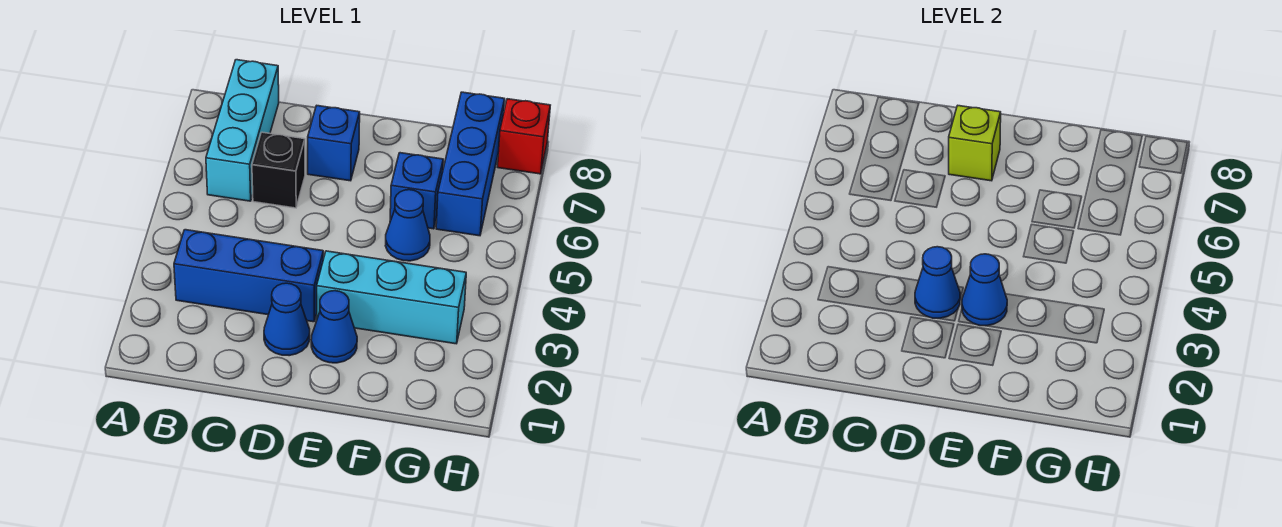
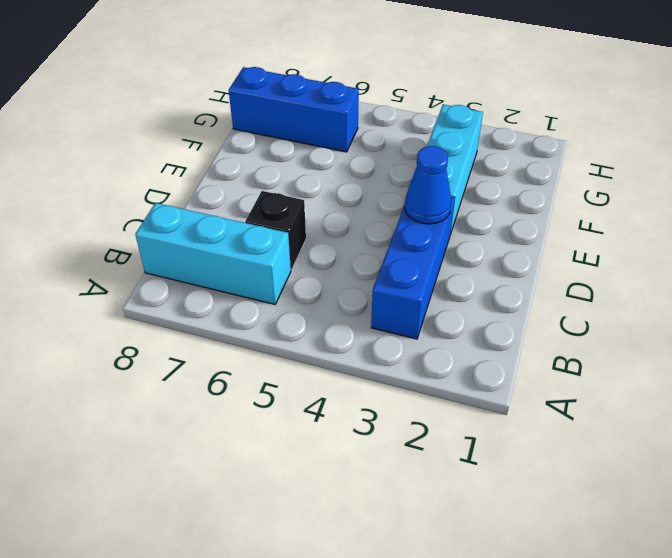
none -> blue cone D2 level 1
none -> blue brick D7 level 1
none -> blue cone E2 level 1

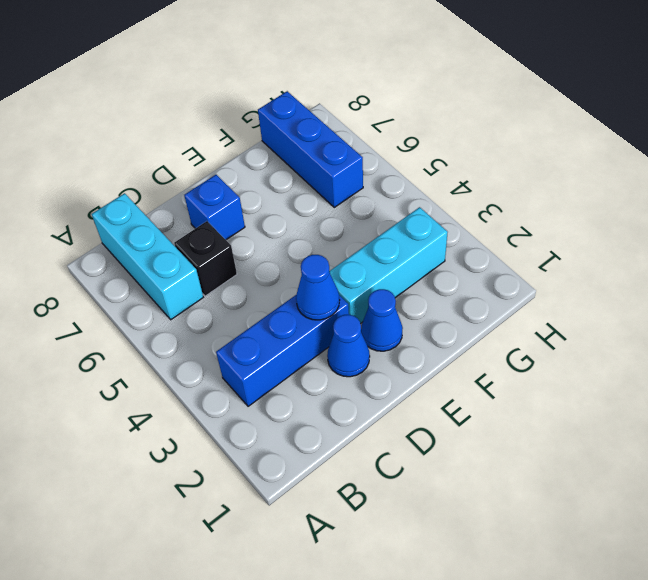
none -> blue cone F5 level 1
none -> blue brick F6 level 1
none -> red brick H8 level 1

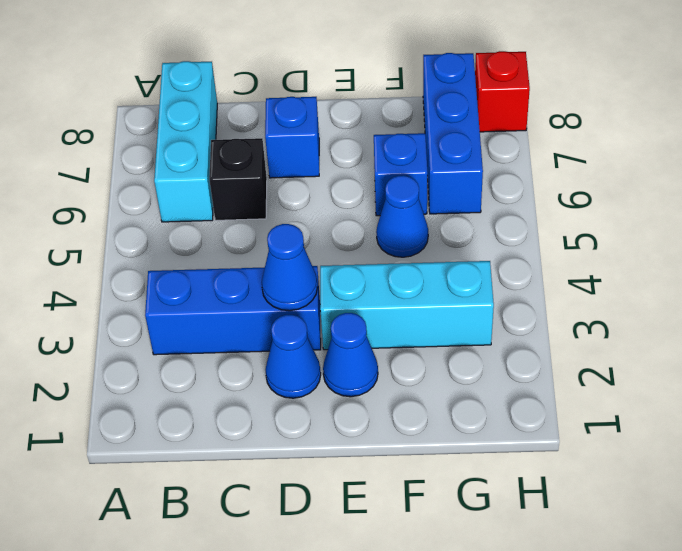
none -> lime brick D7 level 2
none -> blue cone E3 level 2

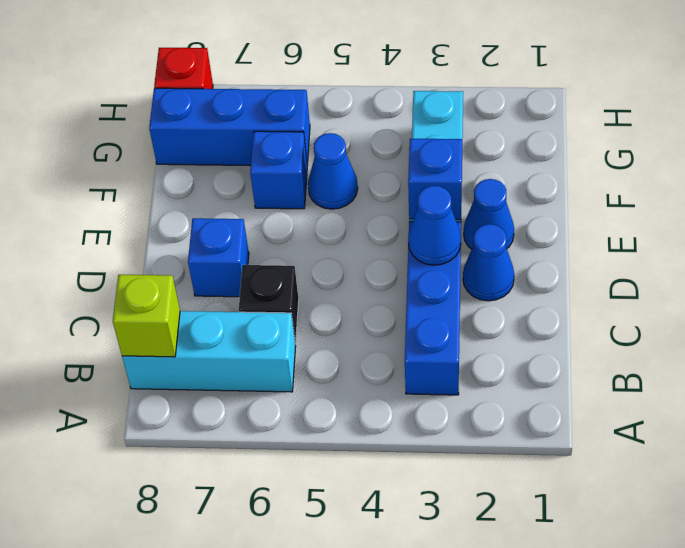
lime brick B8 level 2 -> lime brick D7 level 2
blue brick E3 level 2 -> blue cone E3 level 2

